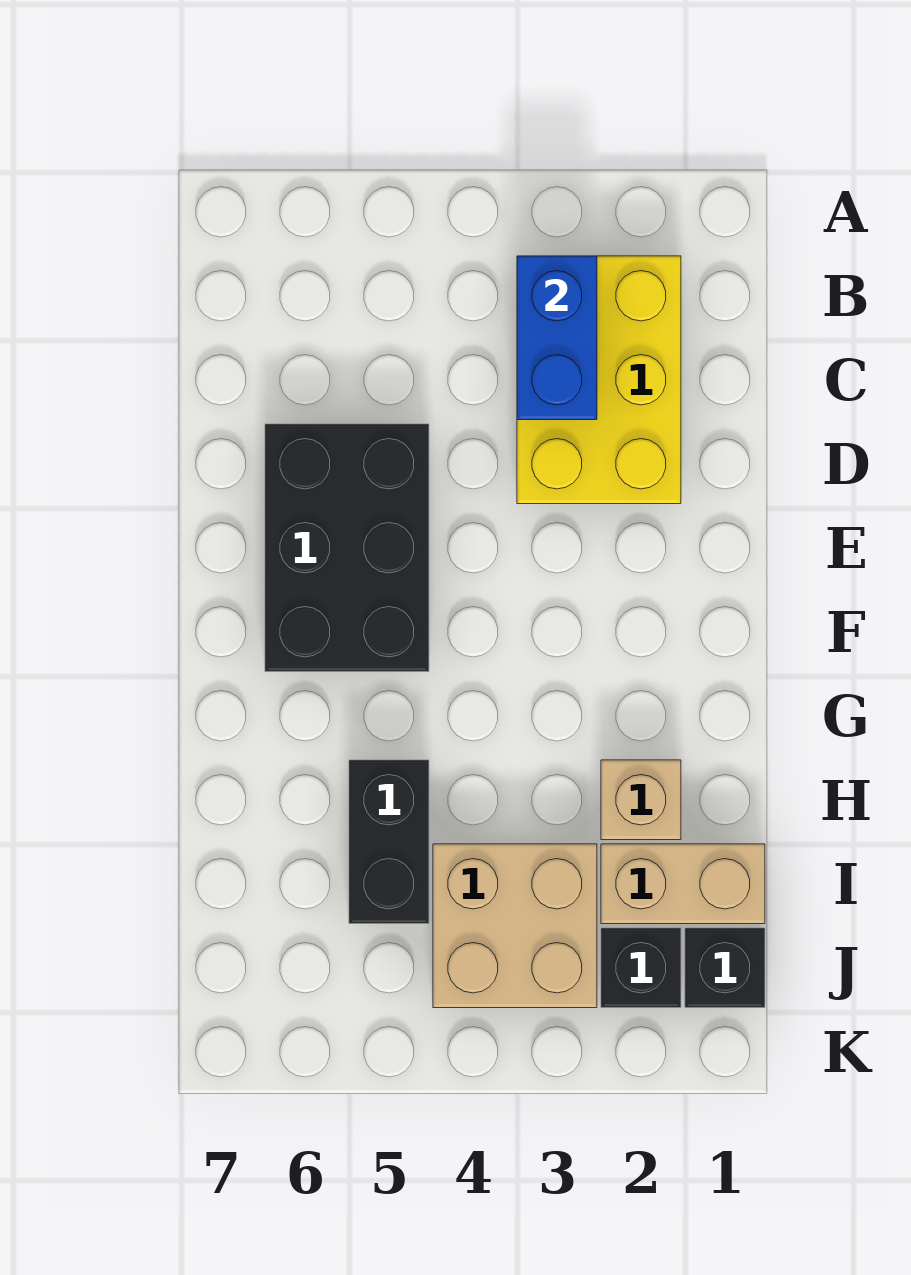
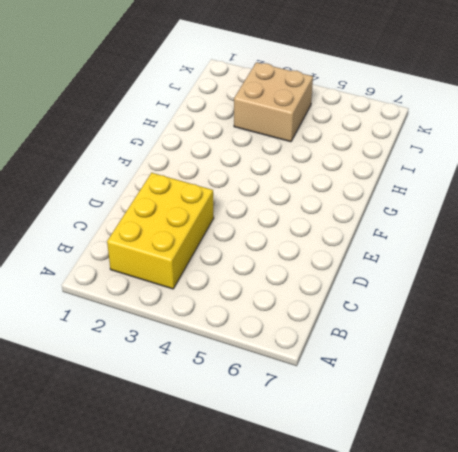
none -> black brick D5:F6 level 1
none -> tan brick H2 level 1

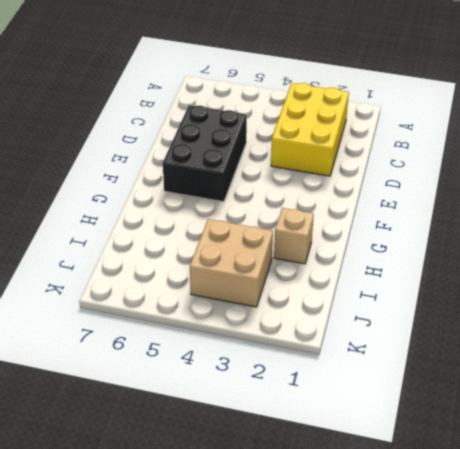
none -> black brick H5:I5 level 1
none -> tan brick I1:I2 level 1

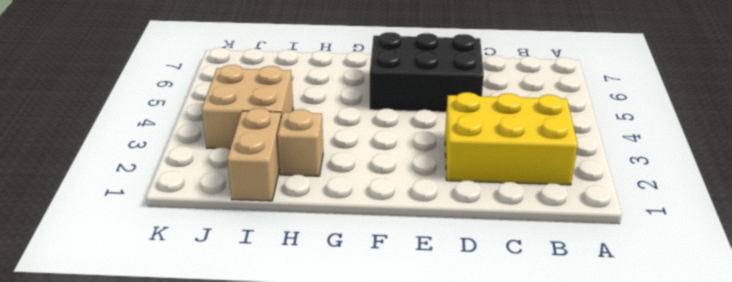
none -> black brick H5:I5 level 1
none -> black brick J1 level 1

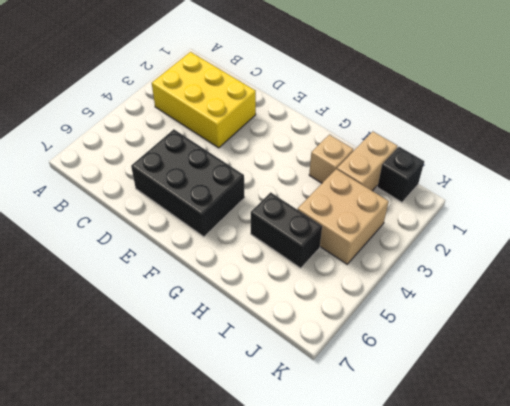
none -> black brick J2 level 1
none -> blue brick B3:C3 level 2

